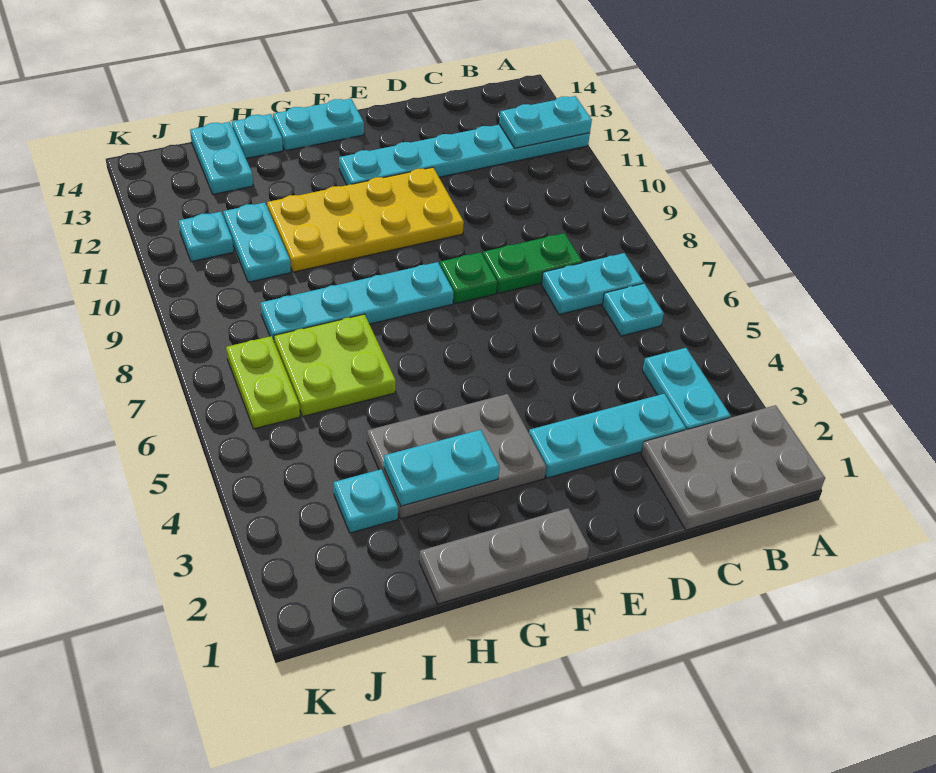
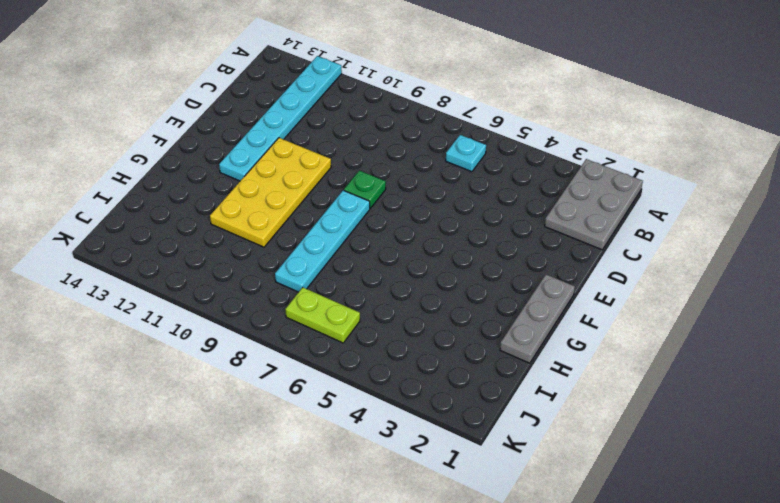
none -> cyan plate B3:B4 level 1
none -> cyan plate B7:C7 level 1
none -> cyan plate C3:E3 level 1

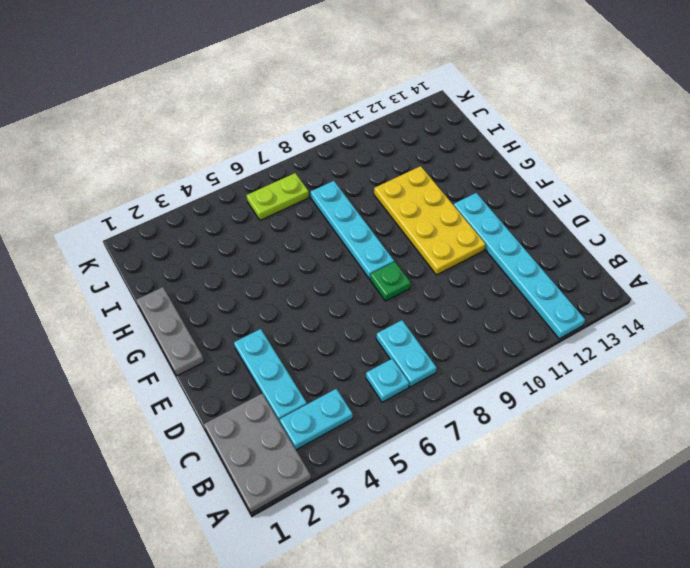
none -> green plate C8:D8 level 1
none -> grey plate F3:H4 level 1
none -> cyan plate F14:G14 level 1

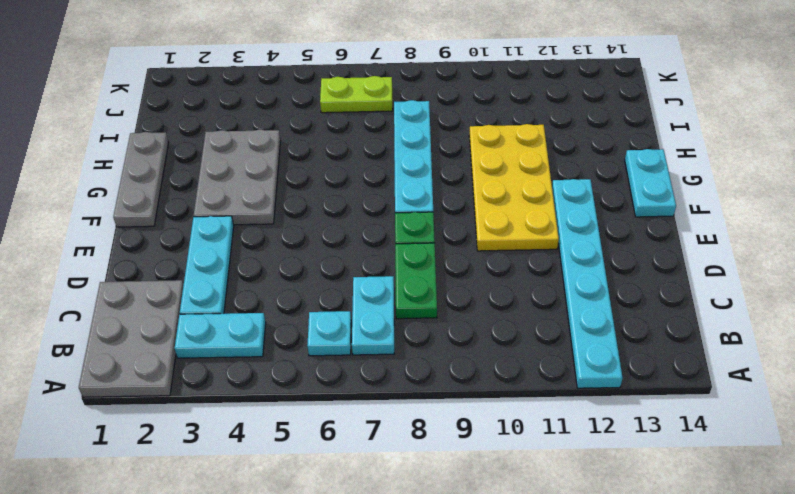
none -> lime plate H6:I7 level 1
none -> cyan plate H14 level 1
none -> cyan plate I3 level 1

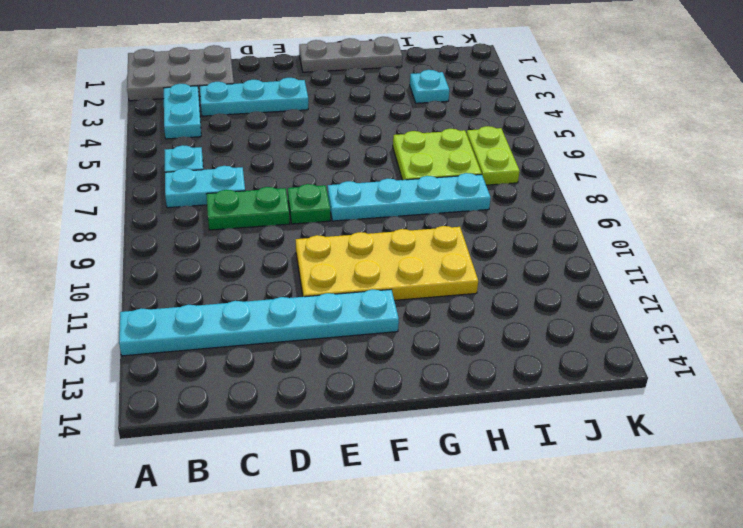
none -> grey plate F3:H4 level 1
none -> cyan plate F14:G14 level 1
none -> cyan plate H14 level 1

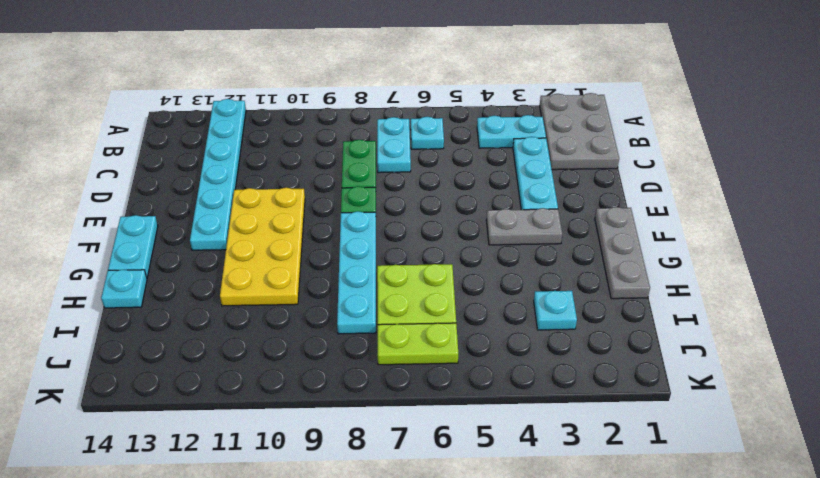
grey plate F3:F4 level 1 -> grey plate F3:H4 level 1
none -> cyan plate I10:I11 level 1
none -> cyan plate I13:I14 level 1
none -> cyan plate J11 level 1

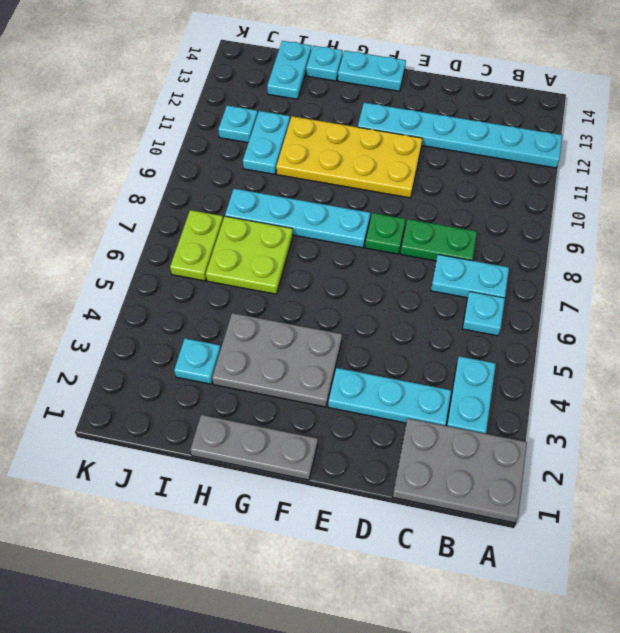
none -> cyan plate A12:B12 level 2
none -> cyan plate G3:H3 level 2

